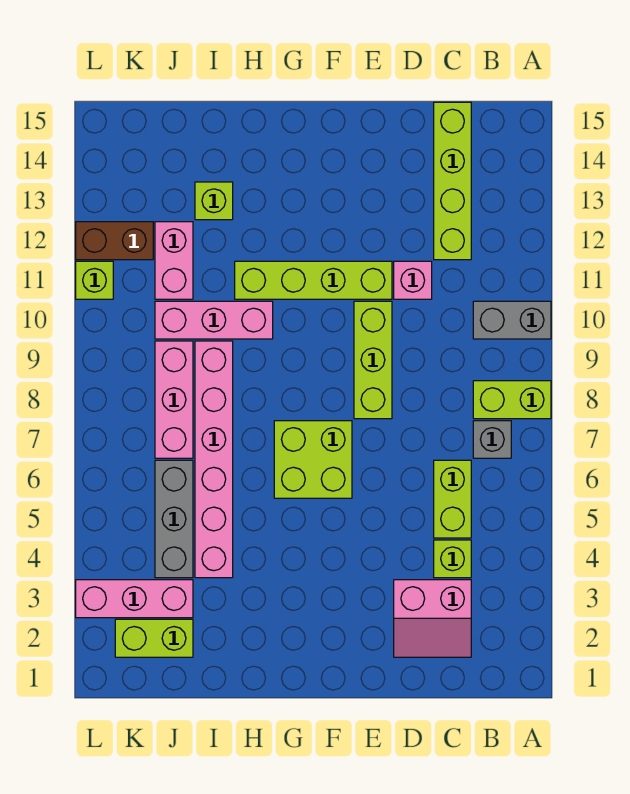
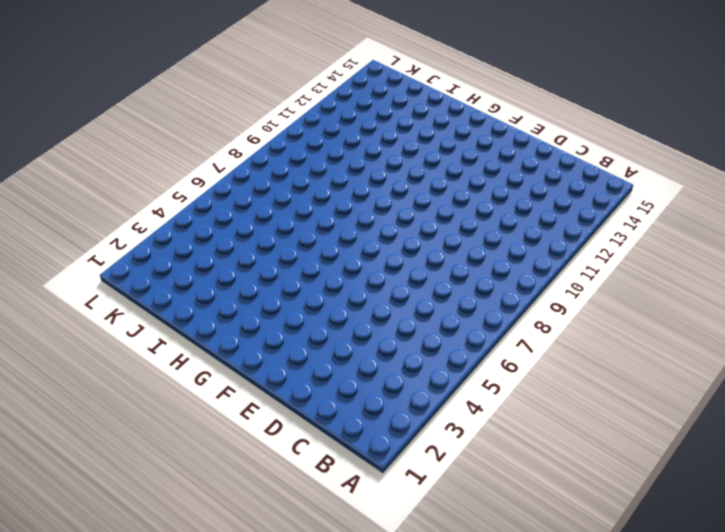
none -> lime brick A8:B8 level 1
none -> grey brick A10:B10 level 1
none -> grey brick B7 level 1

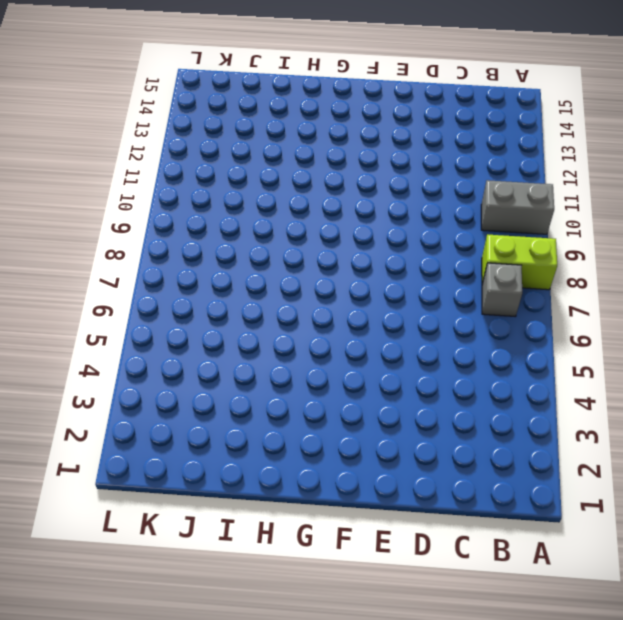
none -> pink slope C2:D3 level 1 top 3
none -> lime brick C4 level 1
none -> lime brick C5:C6 level 1

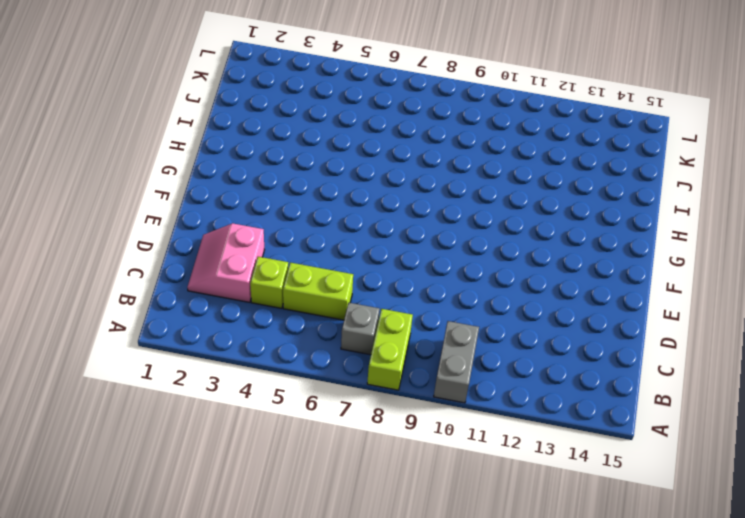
none -> lime brick C12:C15 level 1
none -> pink brick D11 level 1
none -> lime brick E8:E10 level 1

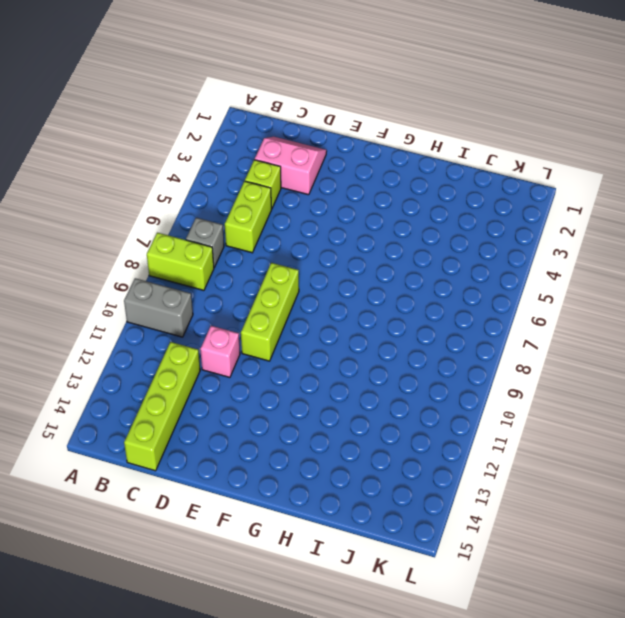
none -> lime brick E11:H11 level 1
none -> lime brick F6:G7 level 1
none -> pink brick H10:J10 level 1

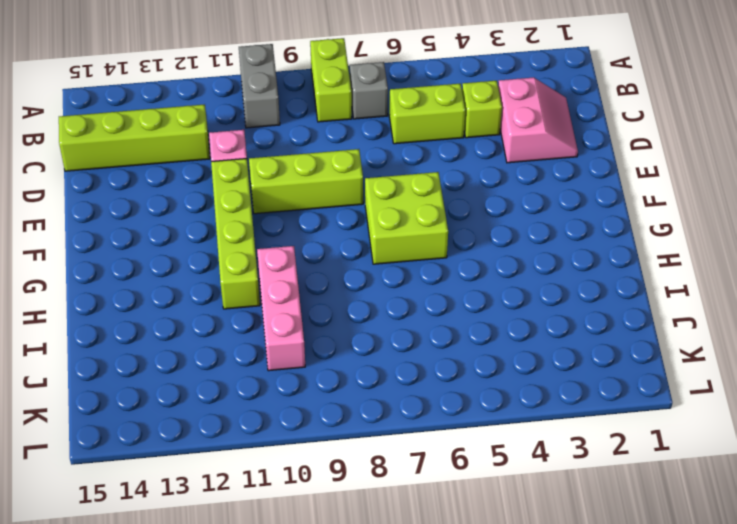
none -> pink brick I4:I9 level 1
none -> lime brick I13 level 1
none -> lime brick J2:K2 level 1

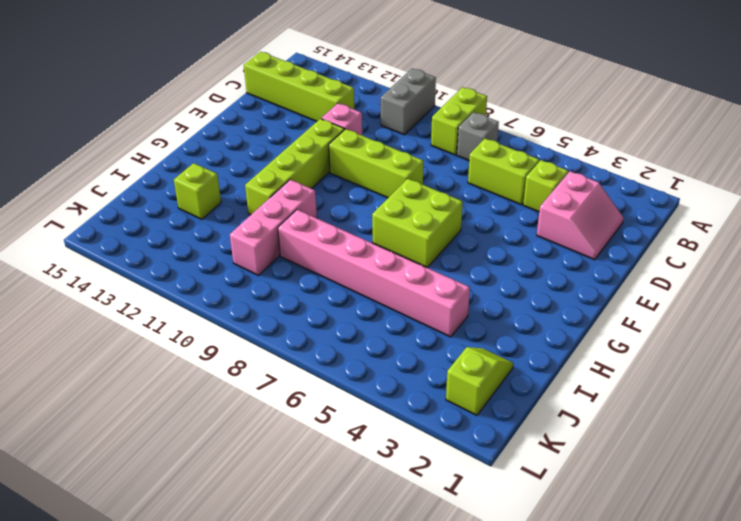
lime slope J2:K2 level 1 top K -> lime brick J2:K2 level 1
none -> pink brick J3:L3 level 1
none -> grey brick J4:J6 level 1
none -> pink brick J7:J9 level 1

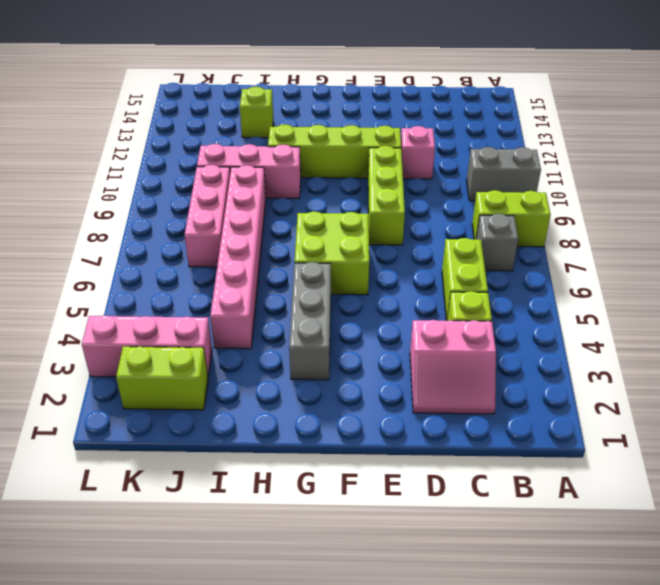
grey brick G3:G5 level 1 -> grey brick J4:J6 level 1
none -> lime brick C12:C15 level 1
none -> pink brick J11:J12 level 1
none -> brown brick K12:L12 level 1

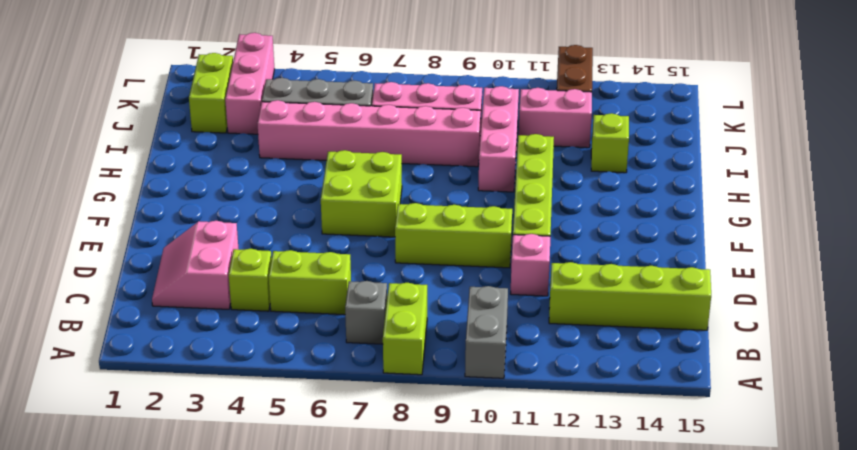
none -> lime brick L11 level 1

